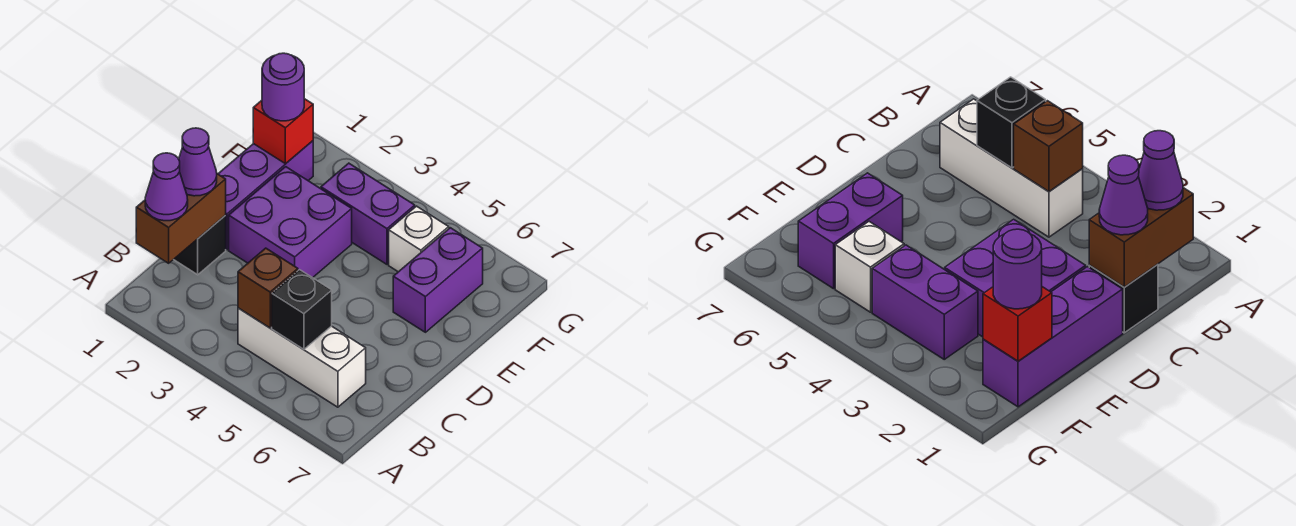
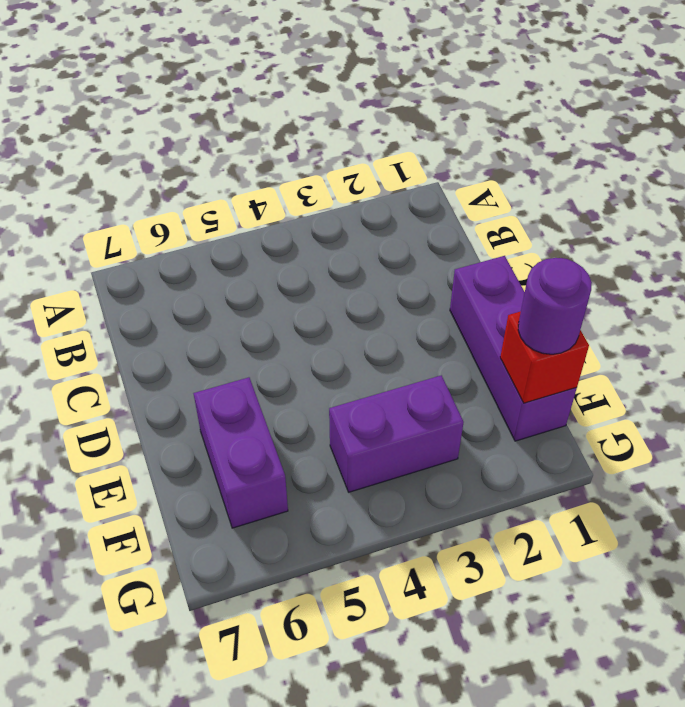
none -> white brick B4:B6 level 1
none -> black brick C1 level 1
none -> purple brick D2:E3 level 1

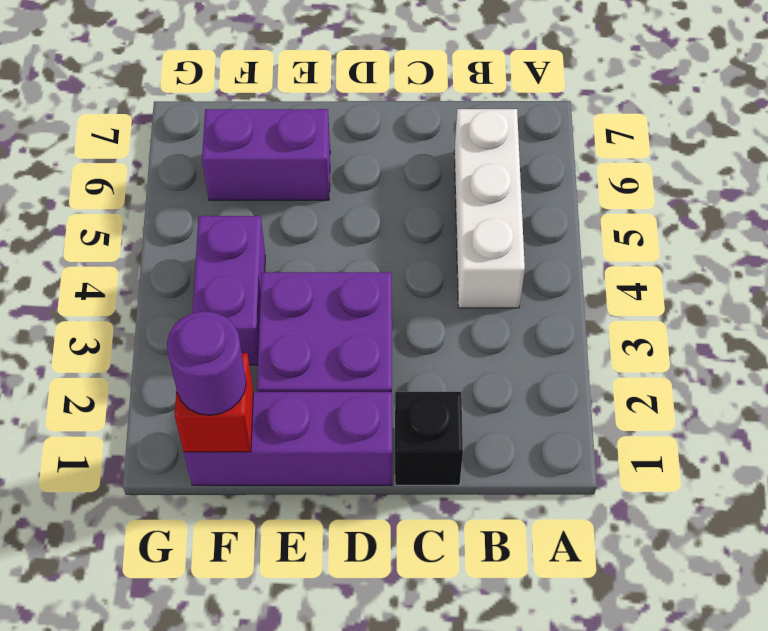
none -> white brick F5 level 1
none -> brown brick B1:C1 level 2
none -> brown brick B4 level 2

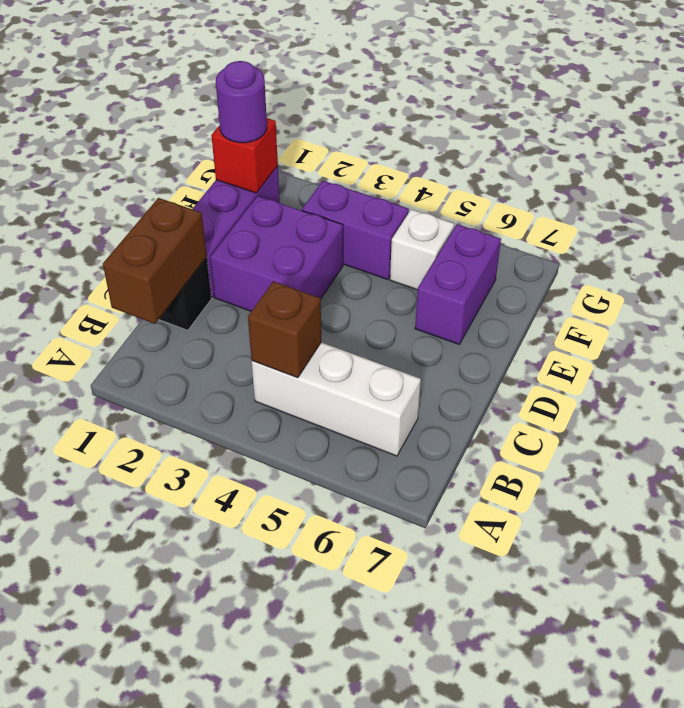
none -> black brick B5 level 2
none -> purple cone B1 level 3
none -> purple cone C1 level 3

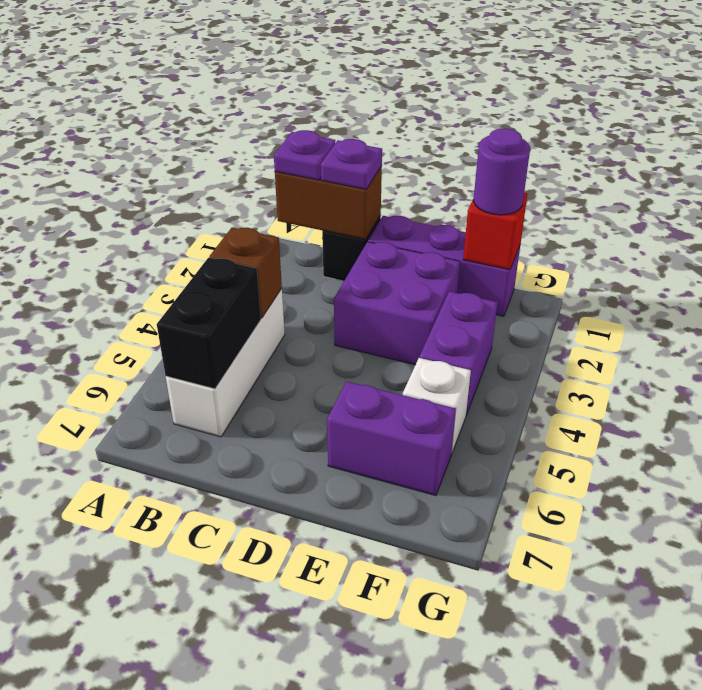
purple plate B1 level 3 -> purple cone B1 level 3
black brick B5:B6 level 2 -> black brick B5 level 2
purple plate C1 level 3 -> purple cone C1 level 3

